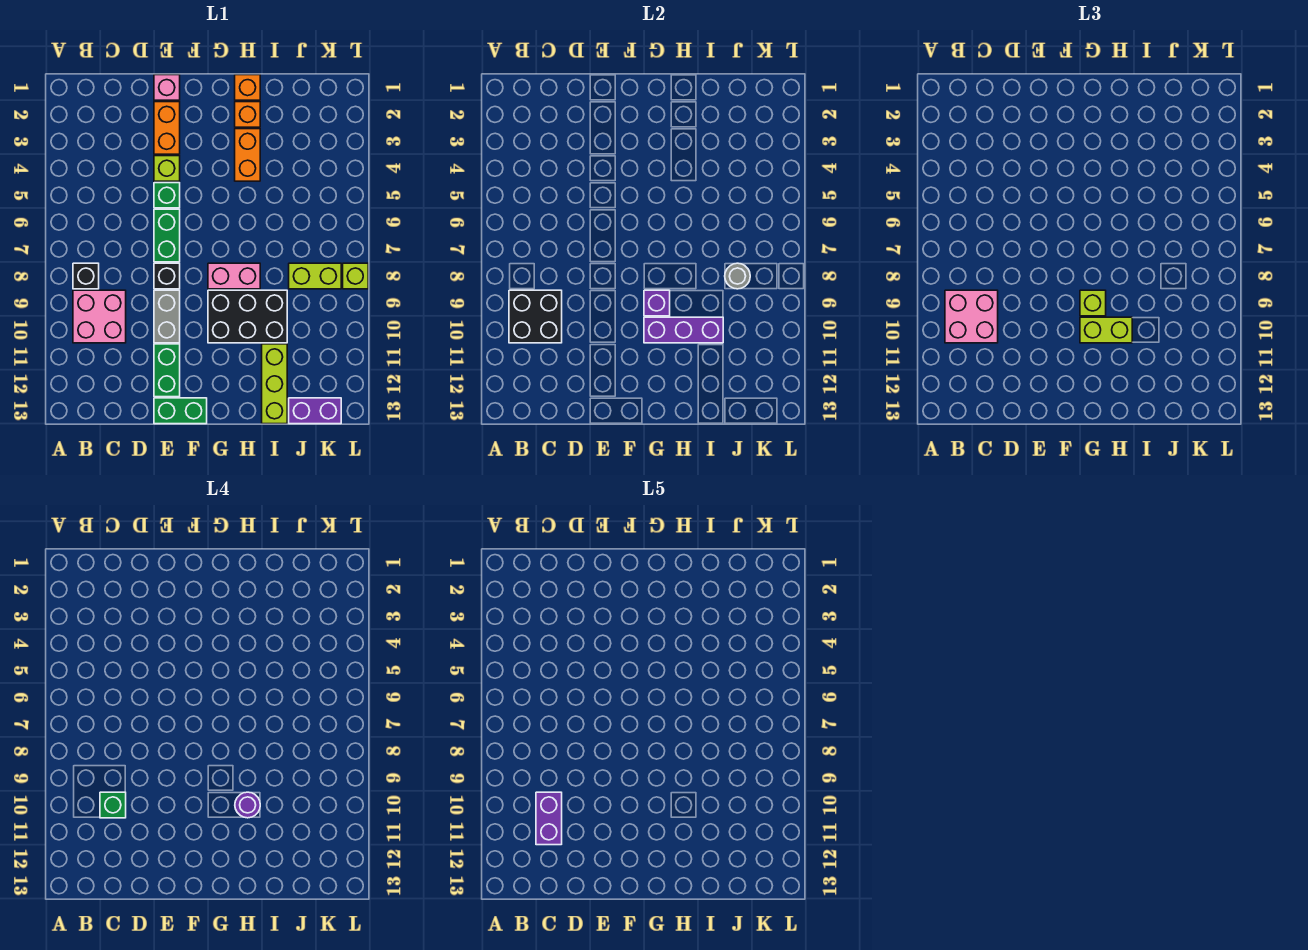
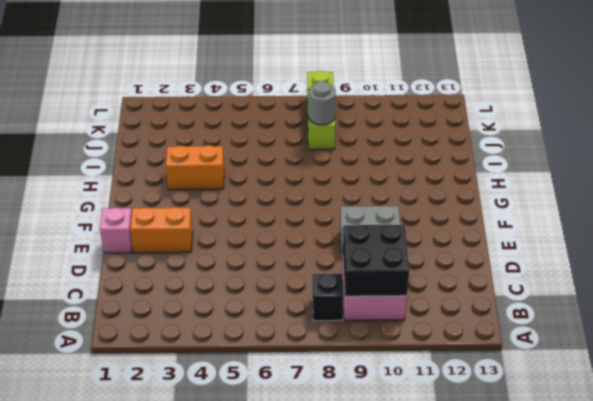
none -> lime brick E4 level 1
none -> green brick E5 level 1
none -> green brick E6:E7 level 1
none -> black brick E8 level 1

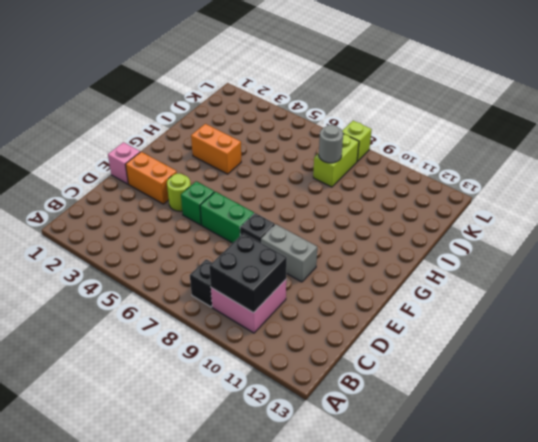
lime round brick E4 level 1 -> lime brick E4 level 1
none -> green brick E11:E12 level 1
none -> green brick E13:F13 level 1
none -> pink brick G8:H8 level 1
none -> black brick G9:I10 level 1

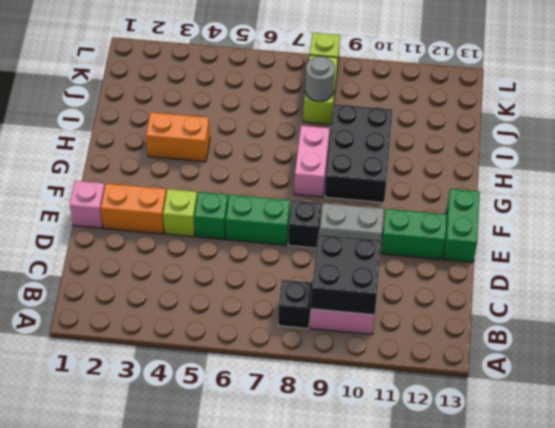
none -> orange brick H1 level 1
none -> orange brick H2 level 1
none -> lime brick I11:I13 level 1
none -> purple brick J13:K13 level 1

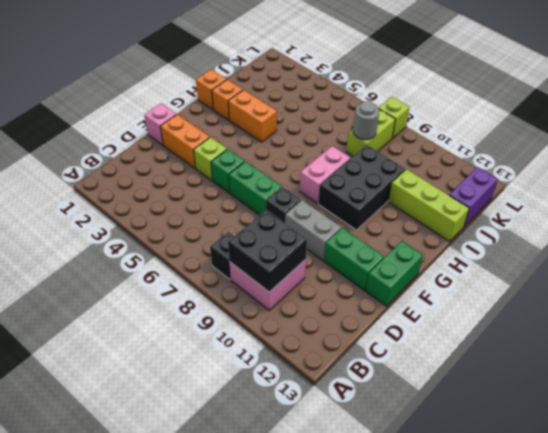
none -> purple brick G9 level 2
none -> purple brick G10:I10 level 2
none -> pink brick B9:C10 level 3
none -> lime brick G9 level 3

